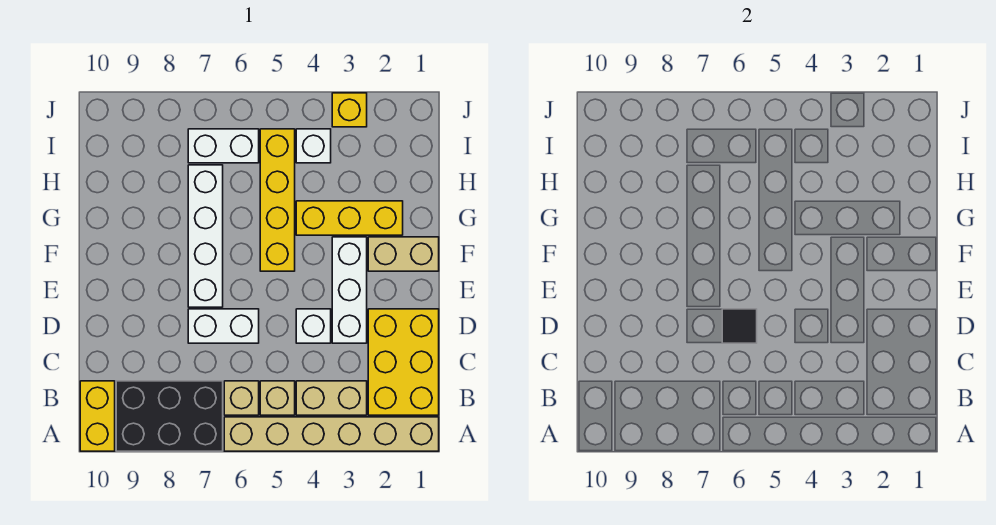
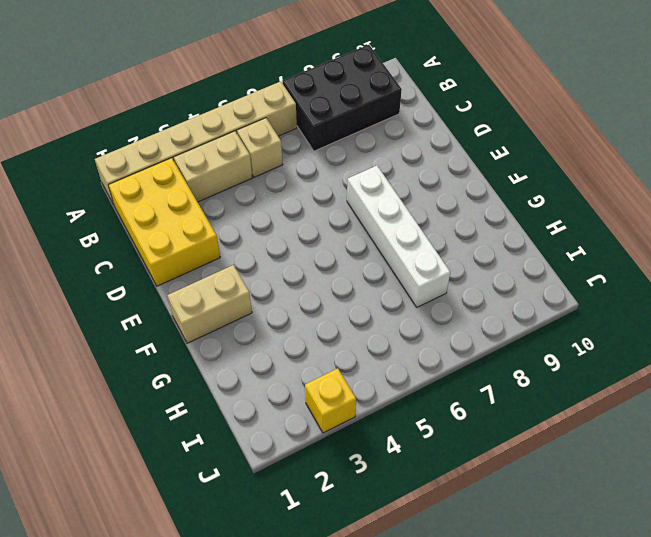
none -> yellow brick A10:B10 level 1
none -> tan brick B6 level 1
none -> white brick D3:F3 level 1

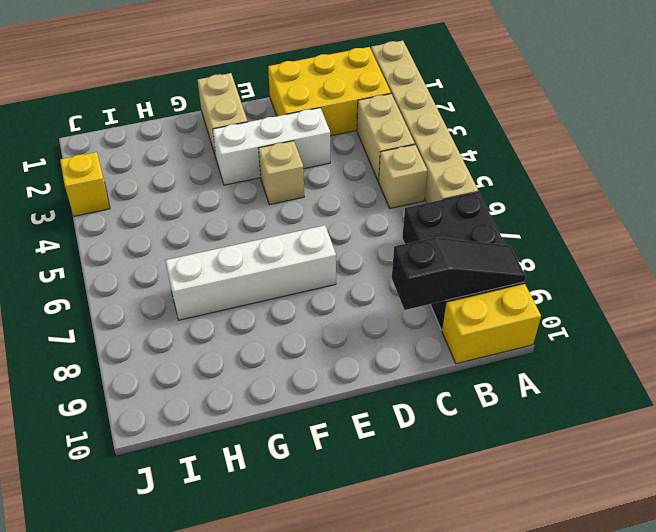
black slope A9:C9 level 2 top C -> none
tan brick E4 level 1 -> tan brick B6 level 1
none -> white brick D4 level 1
none -> white brick D6:D7 level 1
none -> yellow brick F5:I5 level 1

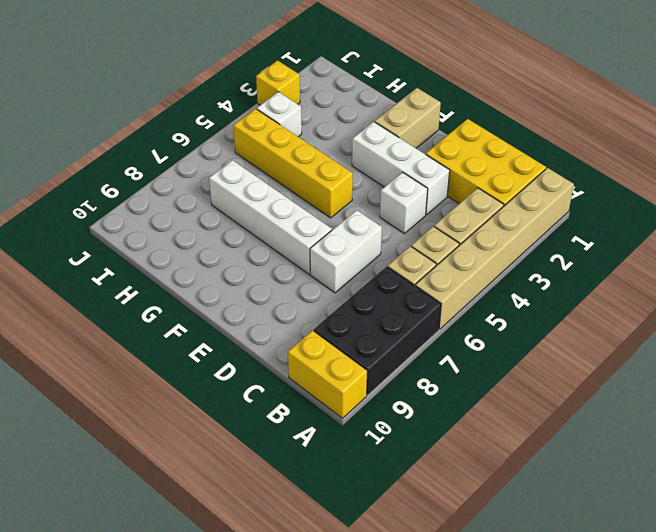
none -> yellow brick G2:G4 level 1
none -> white brick I6:I7 level 1
none -> black tile D6 level 2

